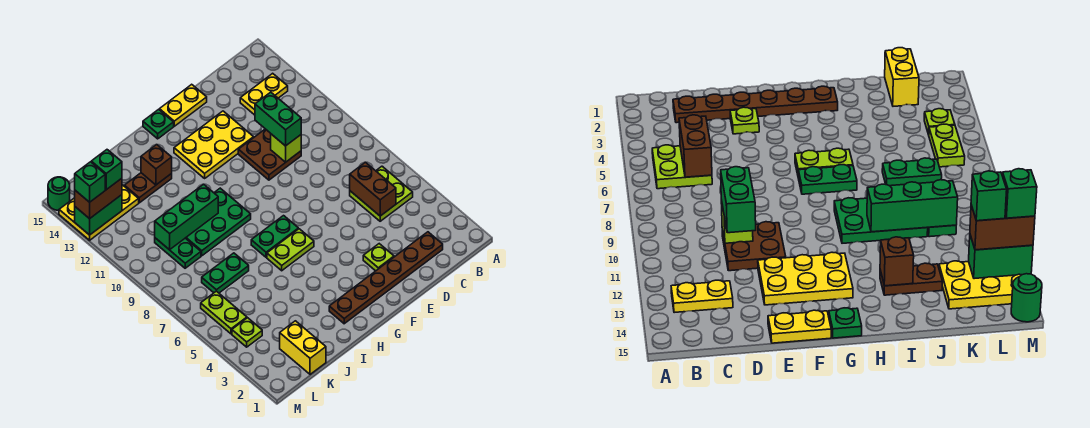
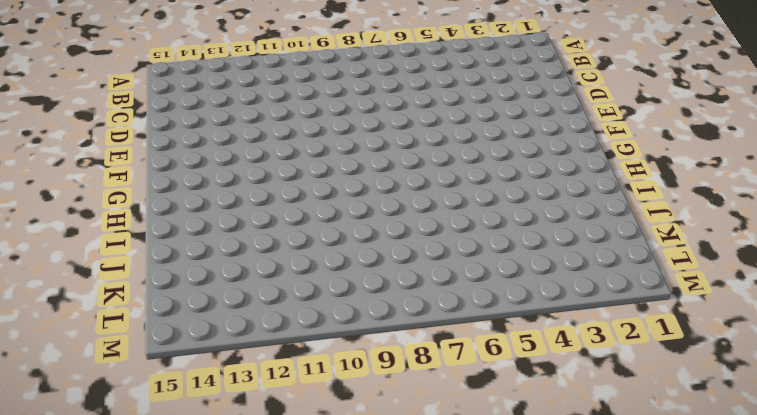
none -> lime plate B5:C6 level 1
none -> yellow plate B13:C13 level 1
none -> brown plate C2:H2 level 1

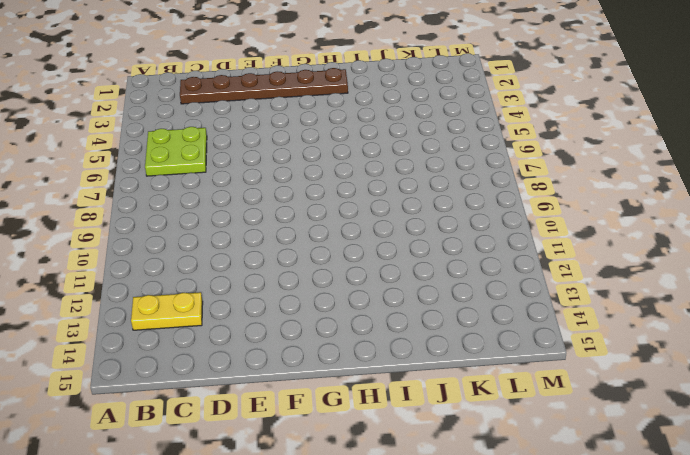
none -> brown plate D10:E11 level 1
none -> lime plate E3 level 1
none -> yellow plate E12:G13 level 1

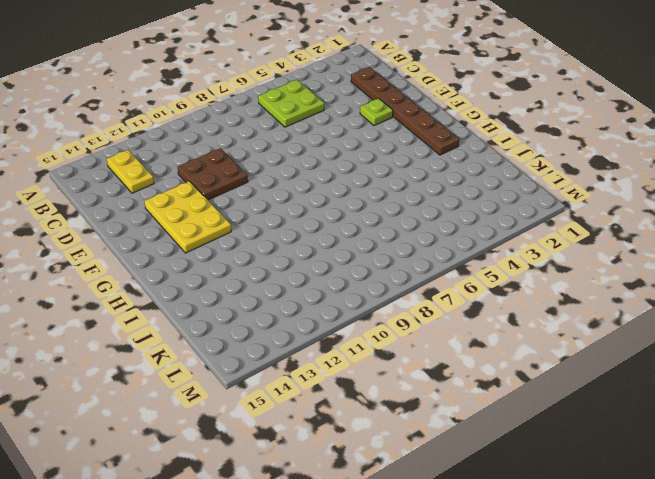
none -> yellow plate E15:F15 level 1
none -> lime plate G6:H6 level 1
none -> green plate G7:H7 level 1

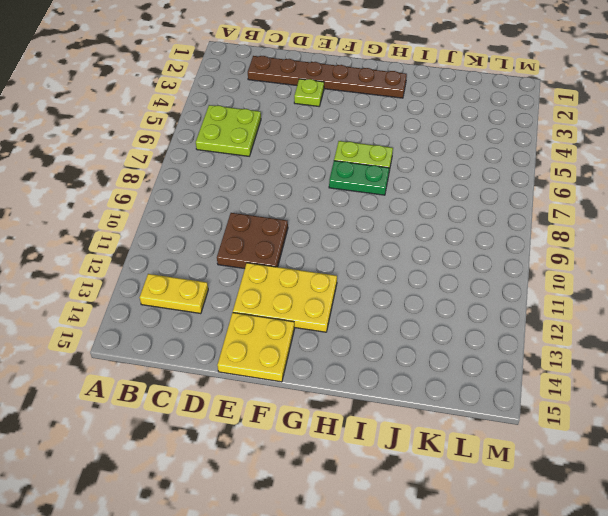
yellow plate E14:F15 level 1 -> yellow plate E15:F15 level 1
none -> green plate G15 level 1
none -> green plate H9:J10 level 1
none -> brown plate I13:J13 level 1

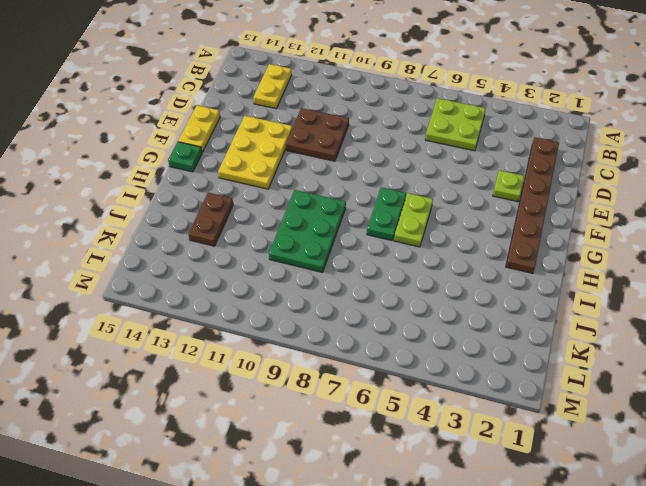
none -> green plate J7:K7 level 1
none -> yellow brick K1:K2 level 1
none -> green plate K9:K10 level 1

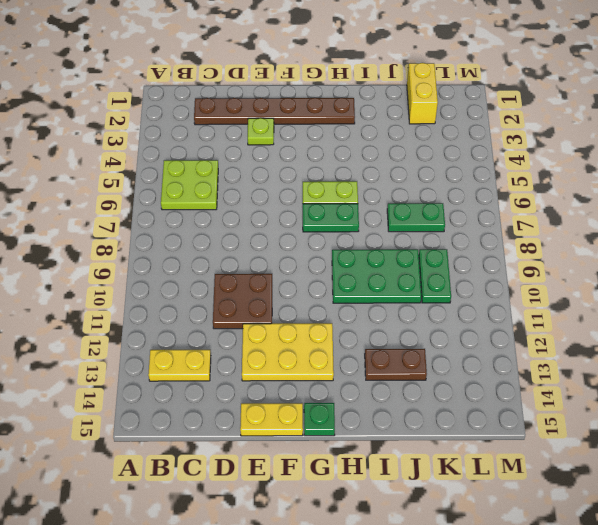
none -> yellow plate K13:M14 level 1
none -> lime plate L4 level 1
none -> lime plate L5:L6 level 1

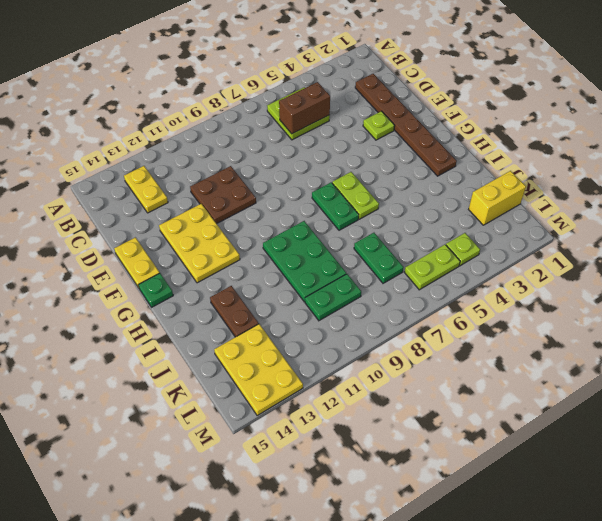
none -> green round brick M15 level 1
none -> lime brick D10 level 2
none -> green brick I10:K10 level 2

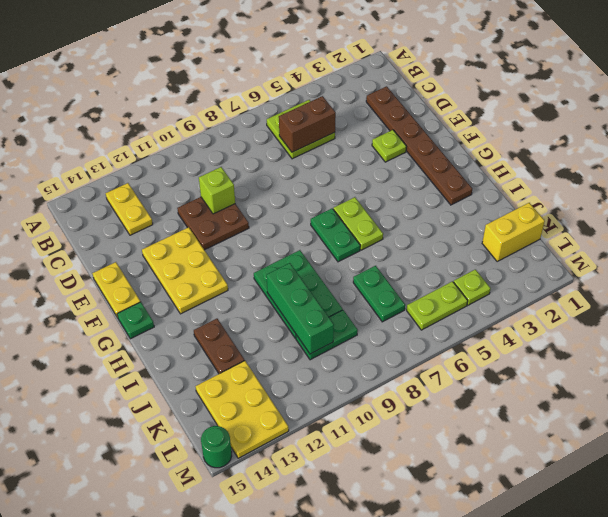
none -> brown brick I13 level 2
none -> green brick L13:M13 level 2
none -> green brick D10:D11 level 3

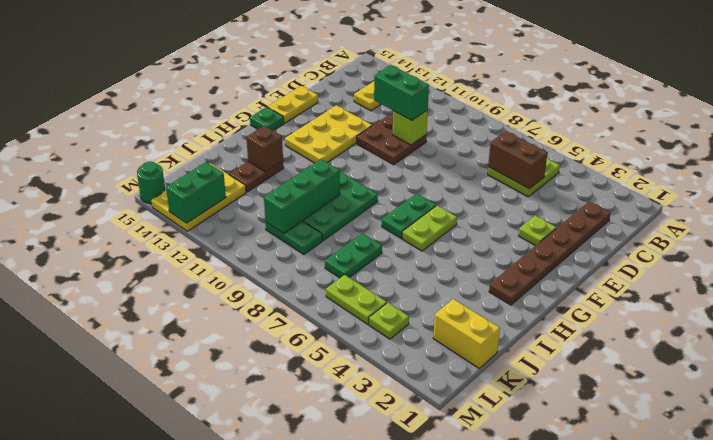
none -> brown brick L13:M13 level 3
none -> green brick L13 level 4
none -> green brick M13 level 4

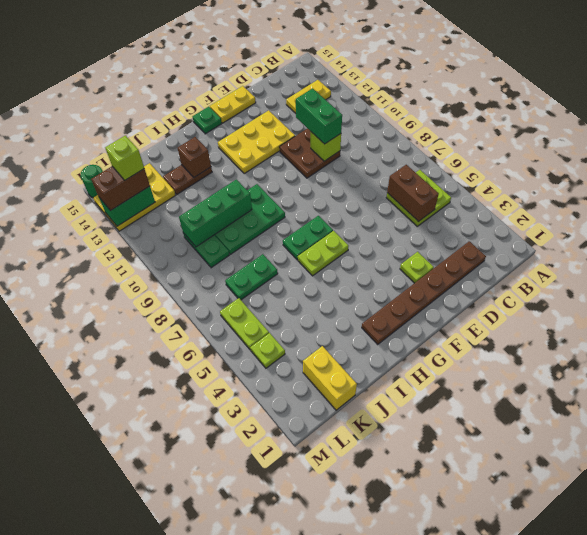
lime brick L13 level 4 -> green brick L13 level 4
none -> green brick M13 level 4

